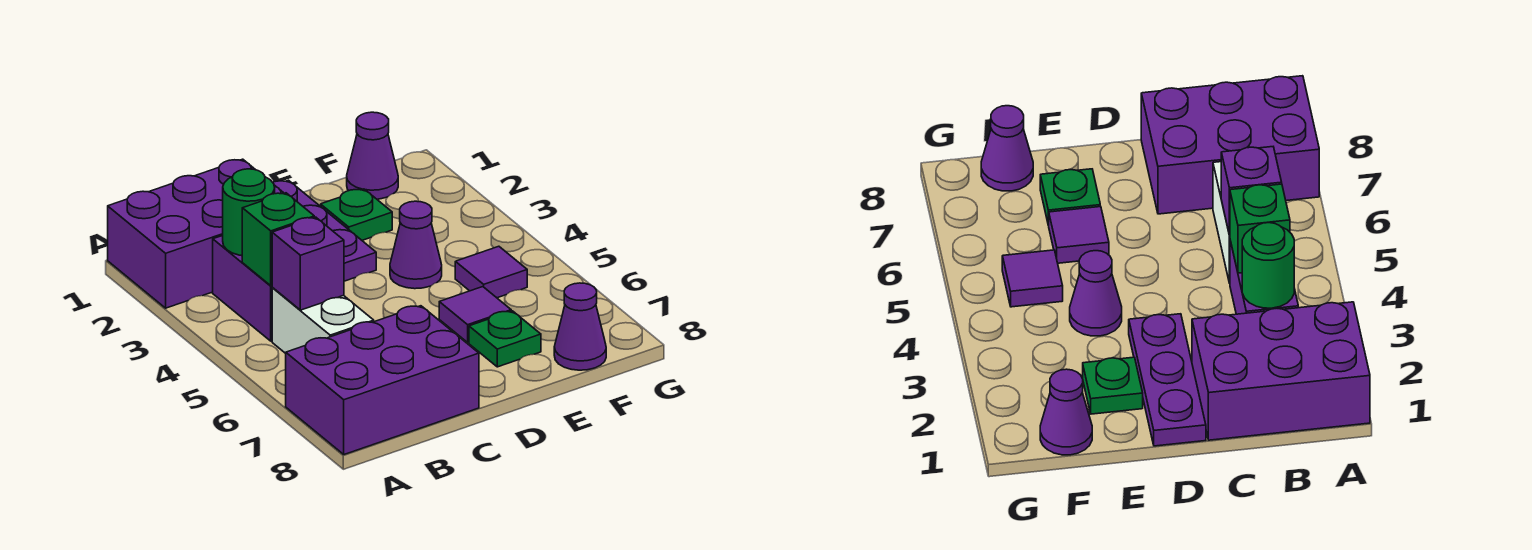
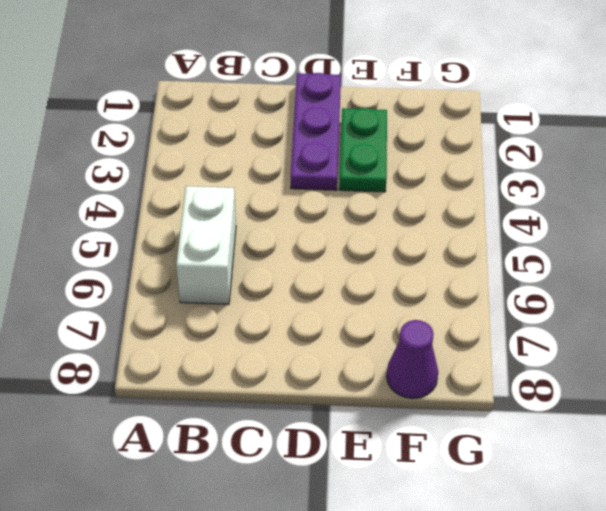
green plate E2:E3 level 1 -> green plate E2 level 1
none -> purple brick A1:C2 level 1
none -> purple brick A7:C8 level 1
none -> purple brick B3:B4 level 1

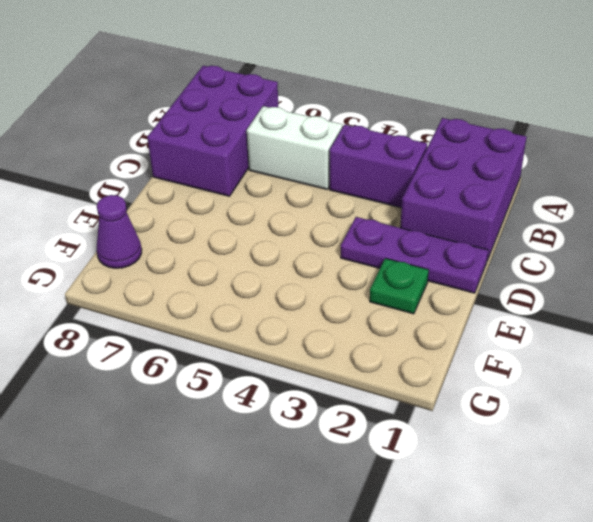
none -> purple cone E4 level 1
none -> purple tile E6 level 1
none -> green plate E7 level 1

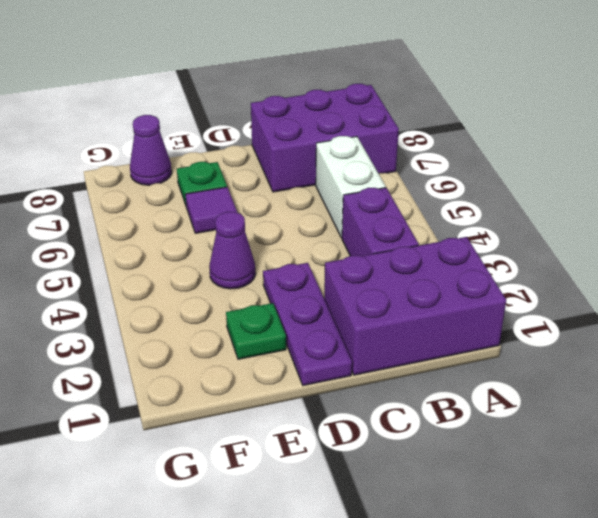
none -> purple cone F1 level 1
none -> purple tile F5 level 1
none -> green round brick B3 level 2

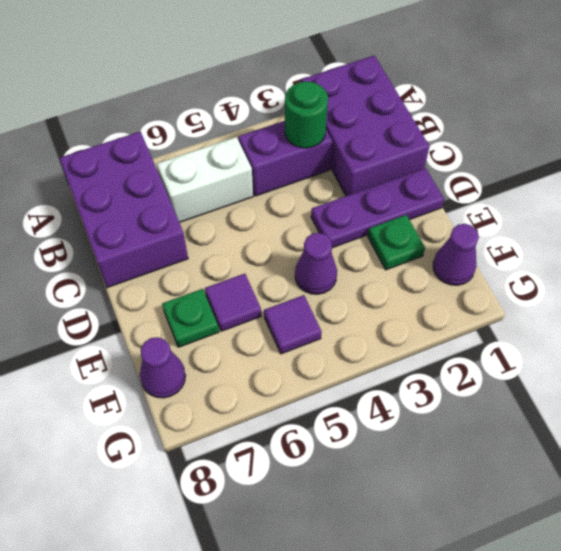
none -> green brick B4 level 2
none -> purple brick B5 level 2

